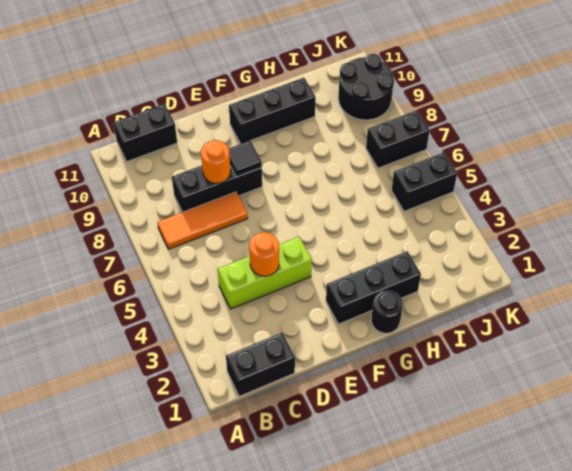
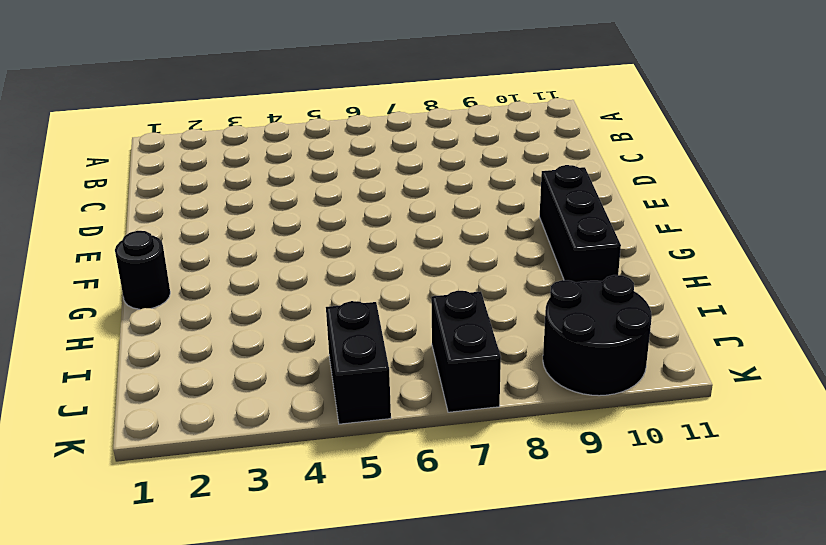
none -> black brick B1:C1 level 1
none -> orange tile B7:D7 level 1
none -> black brick B11:C11 level 1

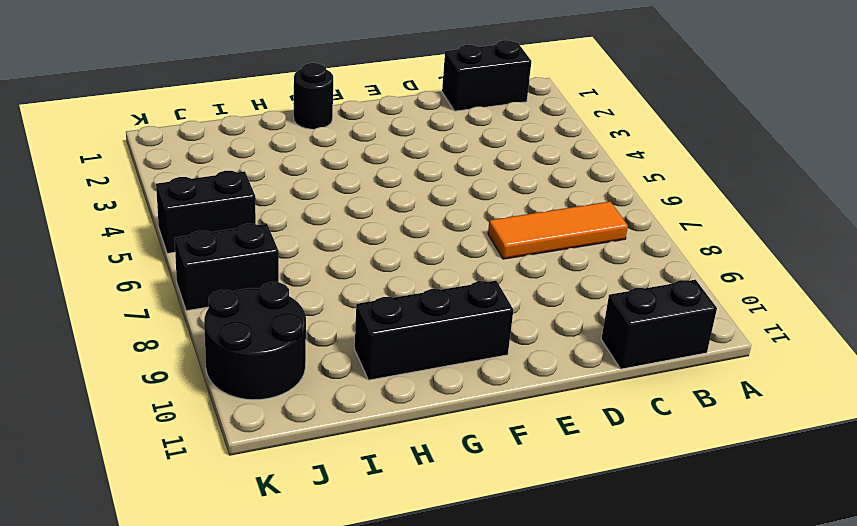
none -> lime brick C4:E4 level 1
none -> black brick C8:E8 level 1
none -> black brick F2:H2 level 1

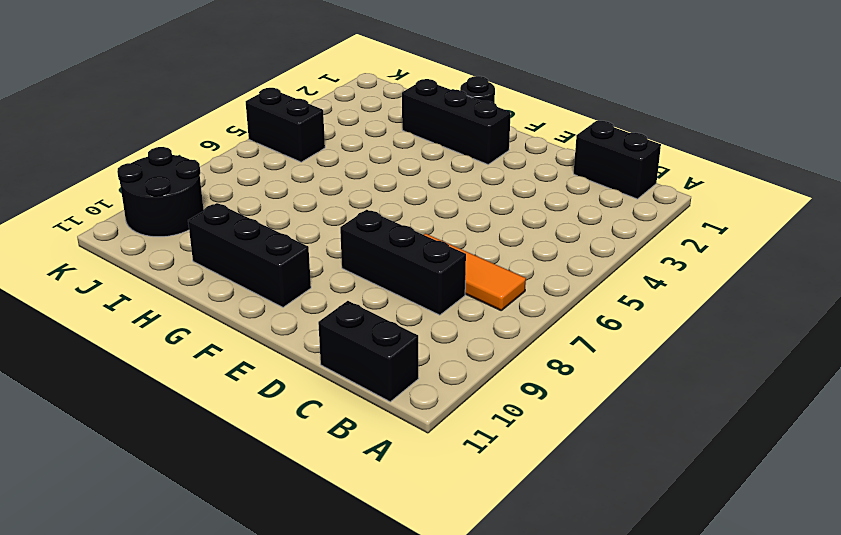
none -> lime brick C4:E4 level 1
none -> black brick J7:K7 level 1
none -> orange round brick D4 level 2

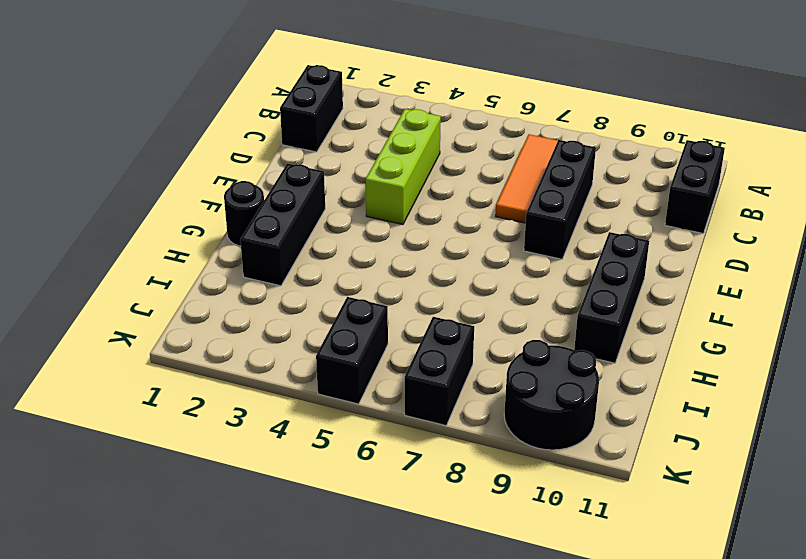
none -> orange round brick D4 level 2
none -> orange round brick D8 level 2
none -> black tile E8 level 2

